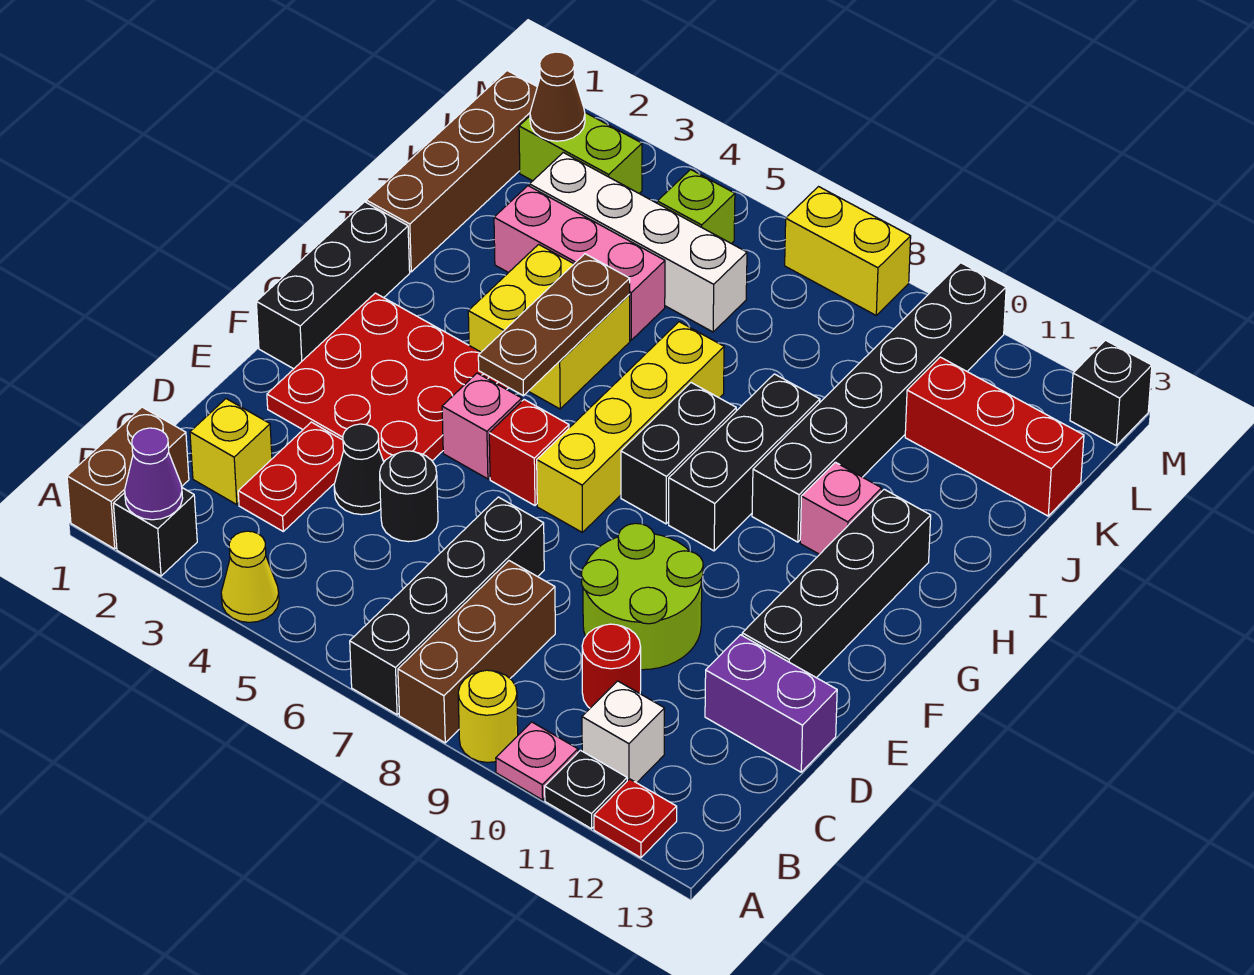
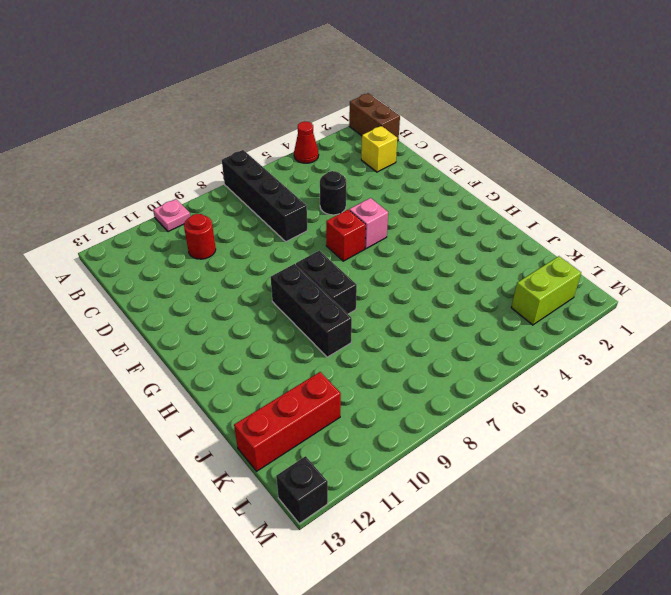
red cone A4 level 1 -> yellow cone A4 level 1
none -> black brick A2 level 1
none -> brown brick A8:C8 level 1
none -> yellow round brick A9 level 1
none -> black plate A11 level 1

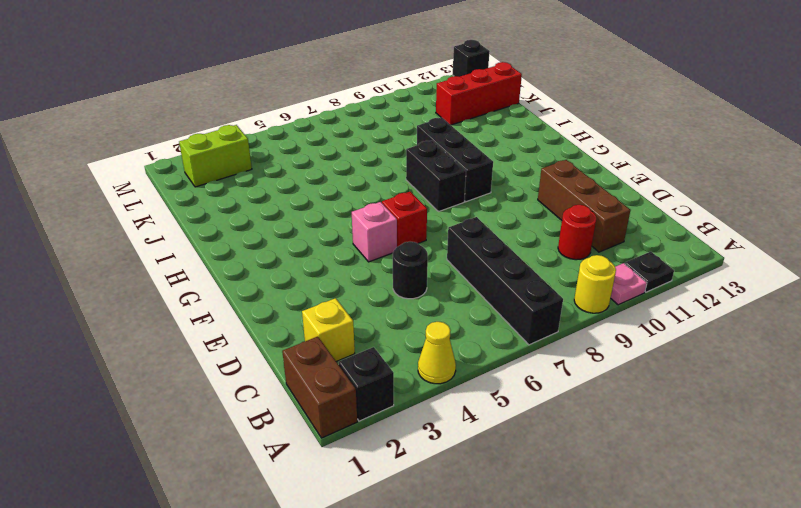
brown brick C11:E11 level 1 -> brown brick A8:C8 level 1
none -> red plate A12 level 1
none -> white brick B11 level 1
none -> red plate C3:D3 level 1
none -> black cone D4 level 1

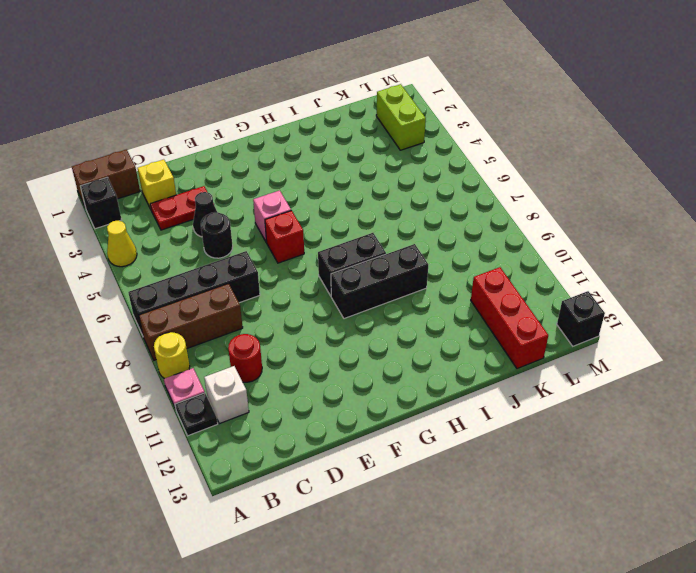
none -> red plate A12 level 1
none -> lime round brick D9:E10 level 1
none -> purple brick D12:D13 level 1
none -> red plate E2:G4 level 1

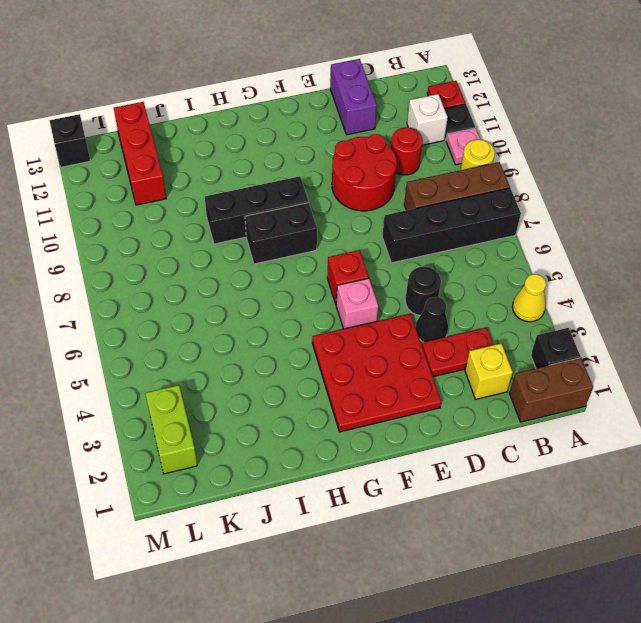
red round brick D9:E10 level 1 -> lime round brick D9:E10 level 1
none -> black brick E12:H12 level 1
none -> black brick F1:H1 level 1
none -> yellow brick F7:I7 level 1
none -> yellow brick H4:I5 level 1

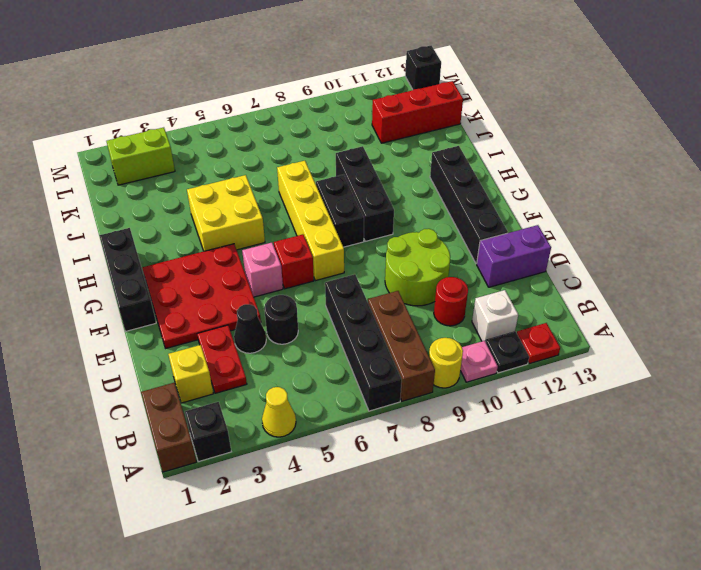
none -> black brick H10:M10 level 1
none -> pink brick H11 level 1
none -> brown brick I1:L1 level 1
none -> pink brick J3:J5 level 1

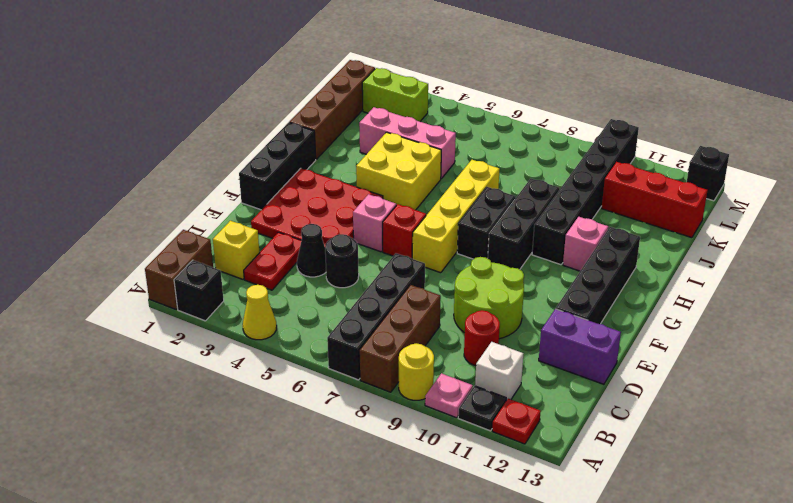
none -> white brick K3:K6 level 1
none -> lime brick L5 level 1
none -> yellow brick M7:M8 level 1
none -> purple cone A2 level 2

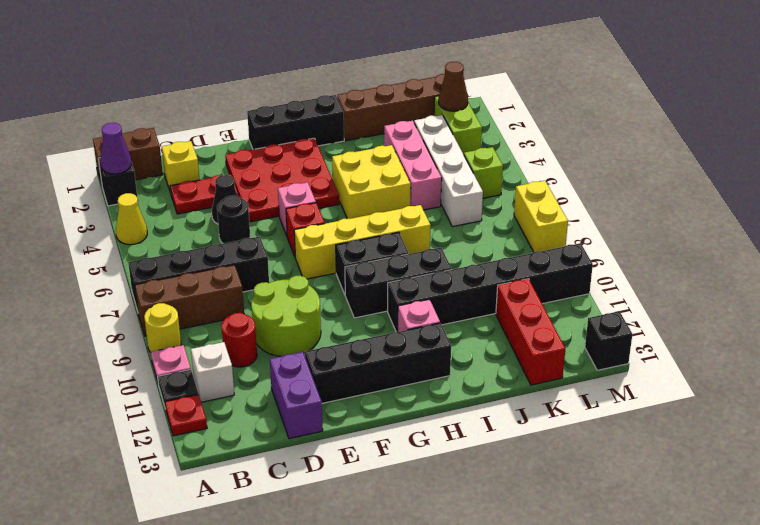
none -> brown plate G5:I5 level 2

